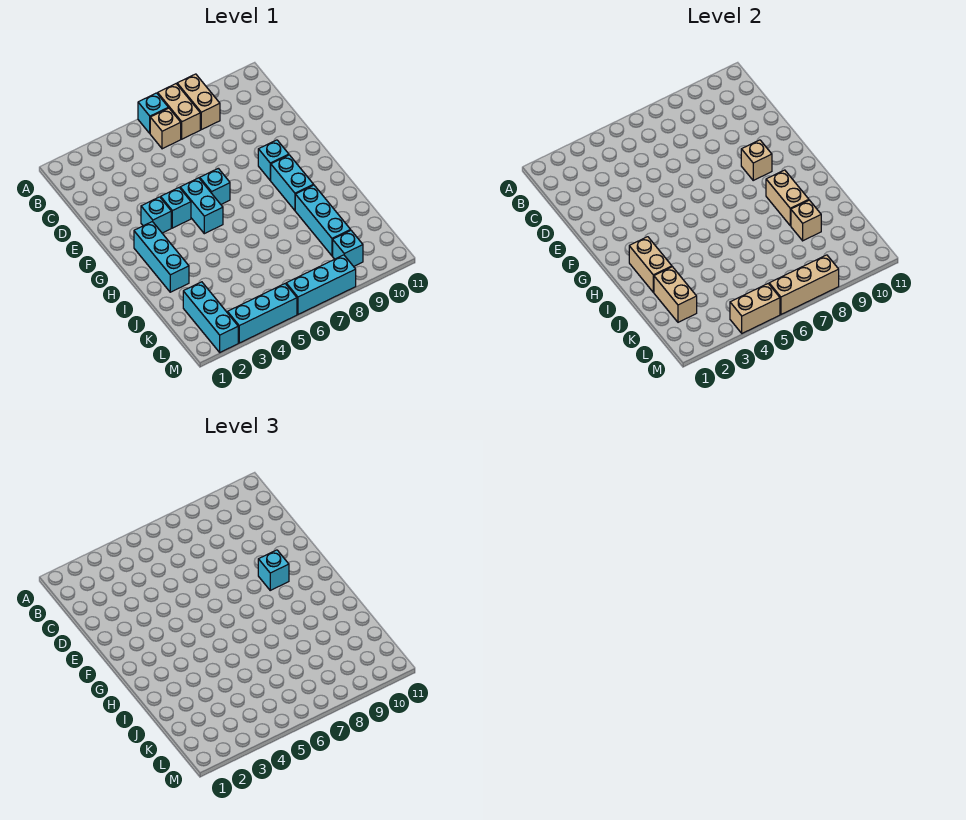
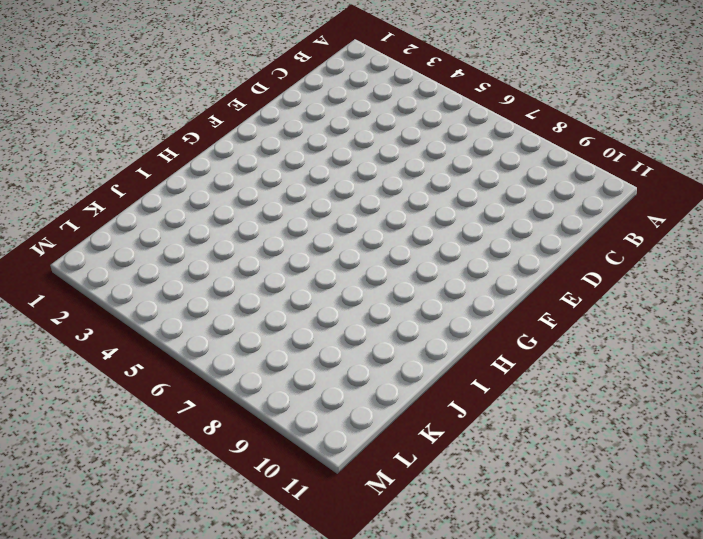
none -> cyan brick A6 level 1
none -> tan brick A7:B7 level 1
none -> tan brick A8:B8 level 1

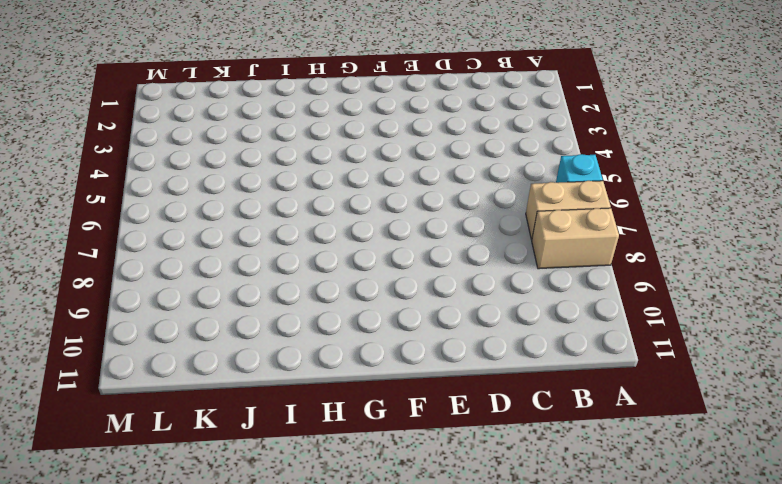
none -> tan brick B6 level 1
none -> cyan brick F3 level 1
none -> cyan brick F4 level 1

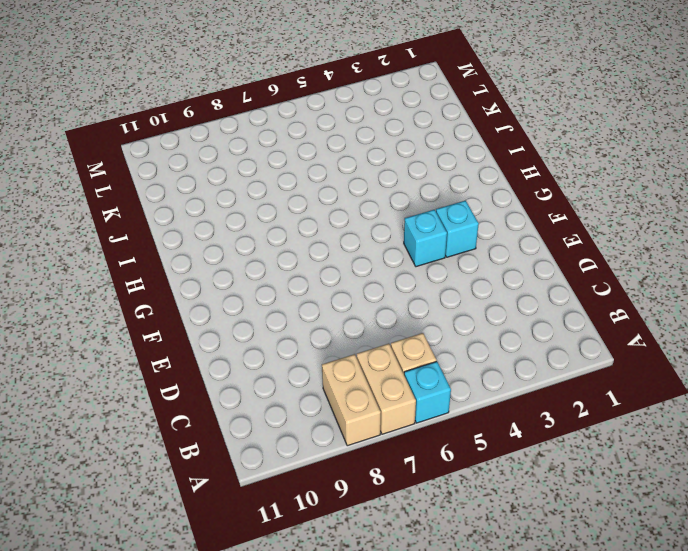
none -> cyan brick F5:G5 level 1
none -> cyan brick F6 level 1
none -> cyan brick F9 level 1

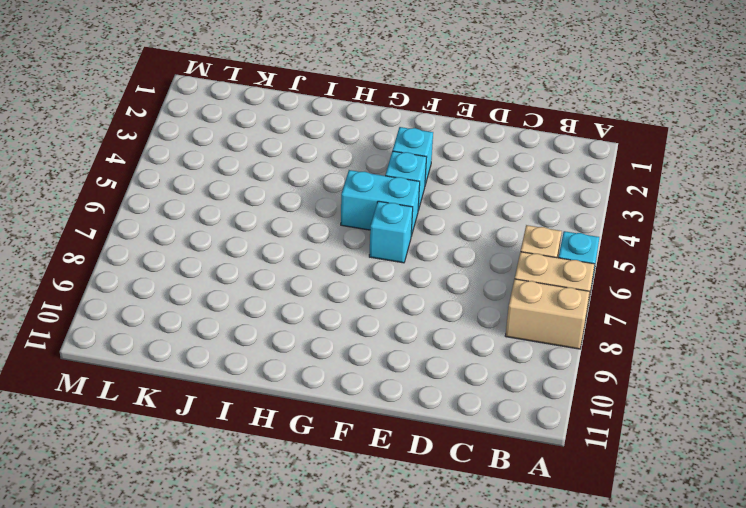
none -> cyan brick F9 level 1
none -> cyan brick G2:I2 level 1
none -> cyan brick G9:H9 level 1

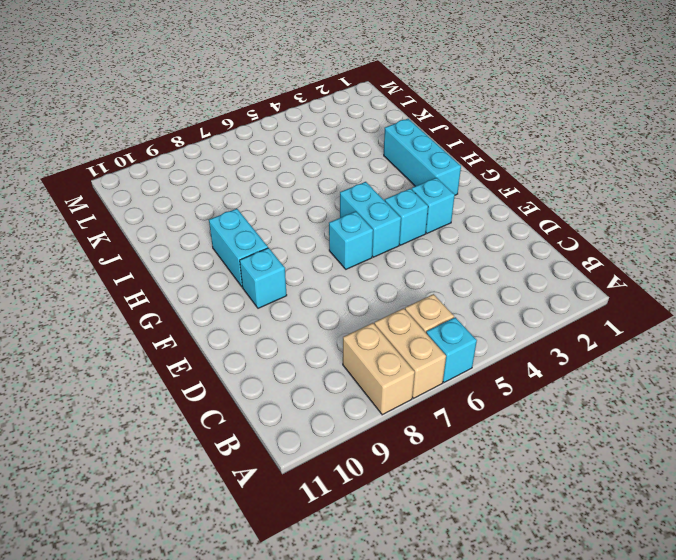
none -> cyan brick I9:K9 level 1
none -> cyan brick K2:M2 level 1
none -> cyan brick L9 level 1

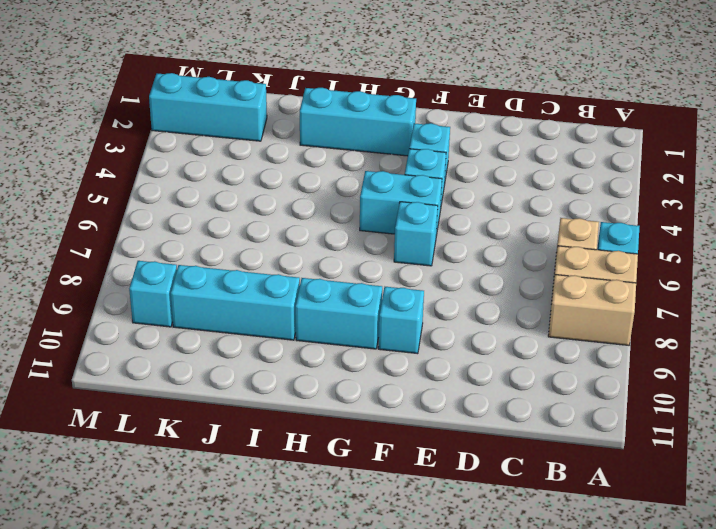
none -> cyan brick M3:M5 level 1
none -> cyan brick M6:M8 level 1
none -> tan brick F9 level 2

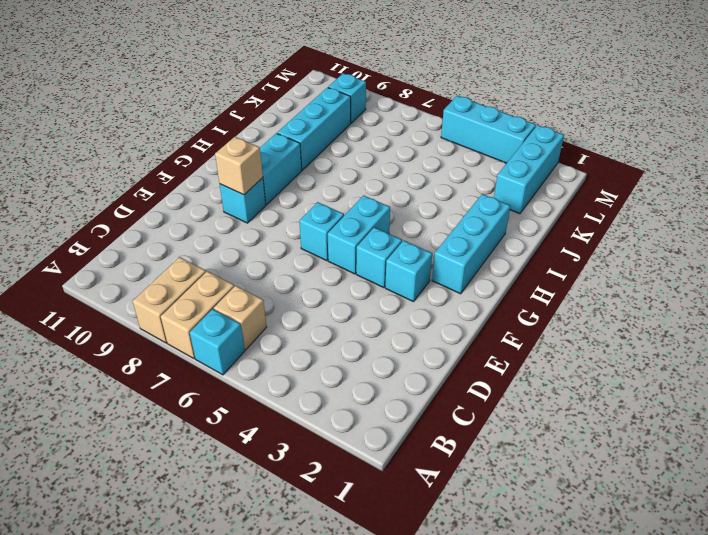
none -> cyan brick M6:M8 level 1
none -> tan brick H2:I2 level 2
none -> tan brick H9:I9 level 2

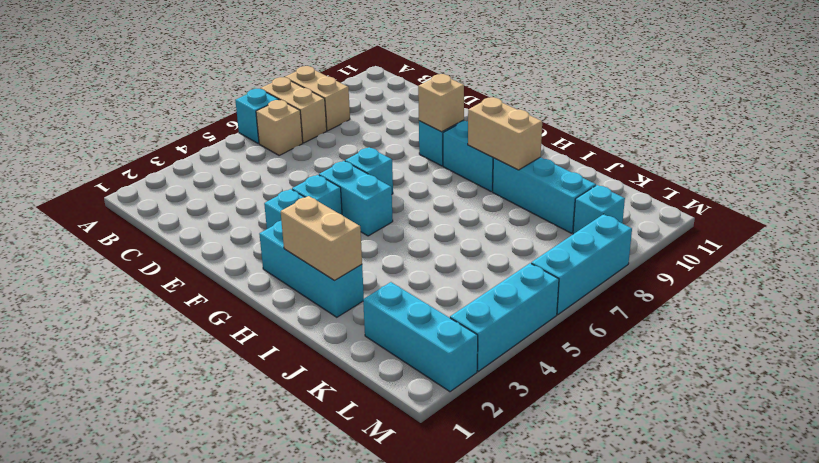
none -> tan brick J2:K2 level 2
none -> tan brick J9 level 2
none -> tan brick M4:M5 level 2

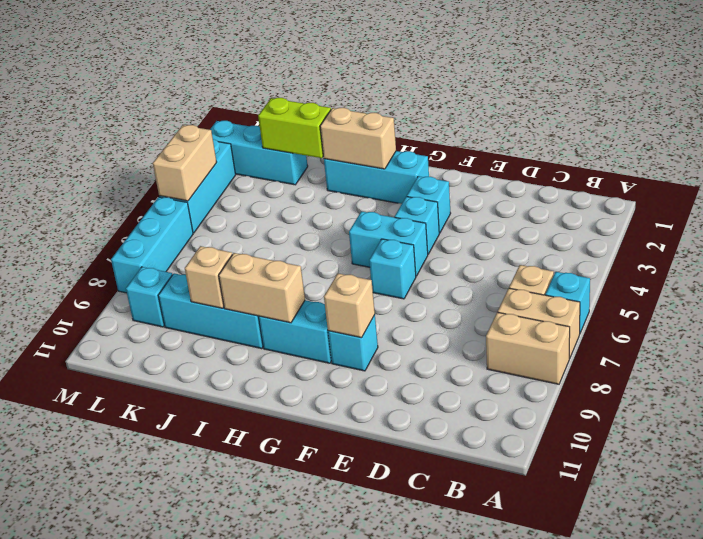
lime brick J2:K2 level 2 -> tan brick J2:K2 level 2
none -> tan brick M6:M8 level 2
none -> cyan brick F9 level 3

